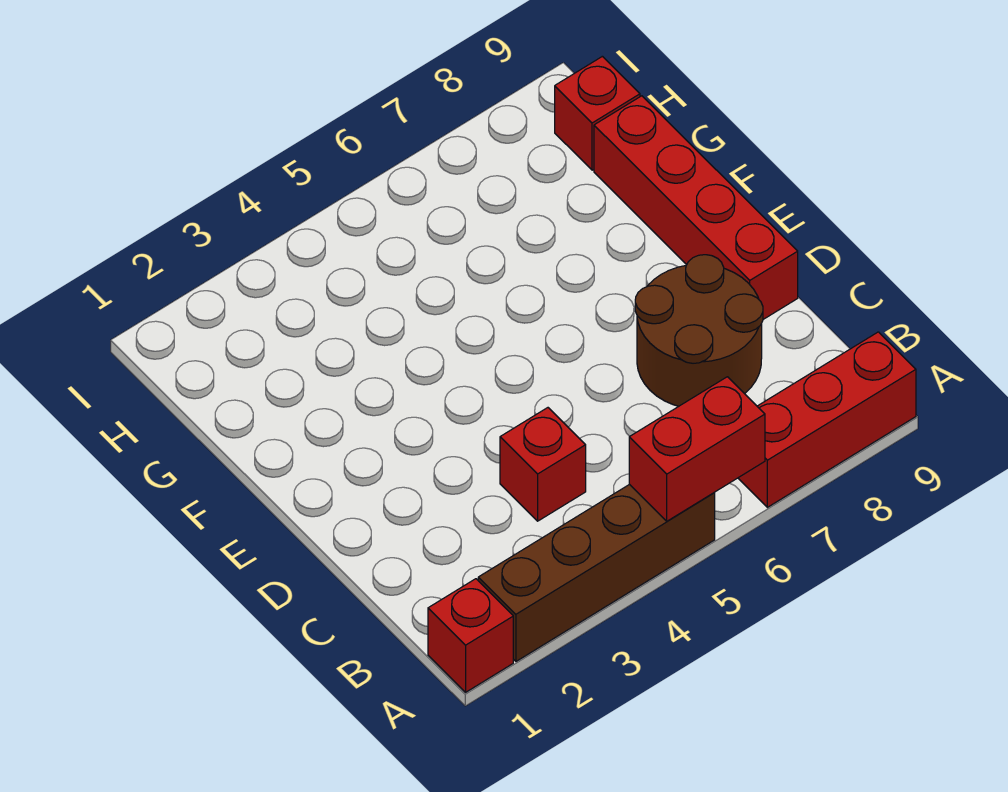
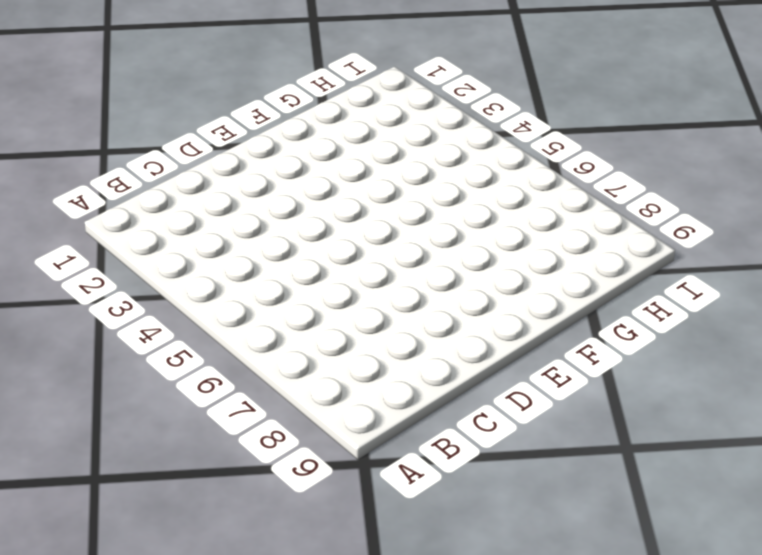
none -> red brick A1 level 1
none -> brown brick A2:A5 level 1

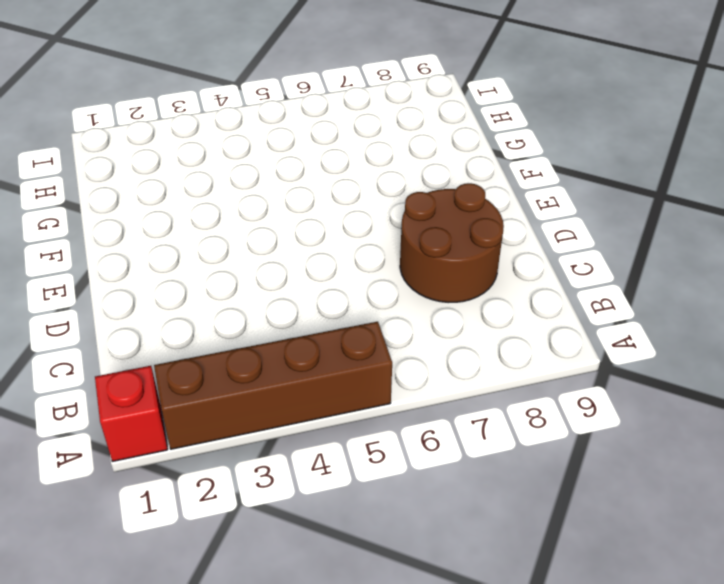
none -> red brick A7:A9 level 1
none -> red brick C4 level 1

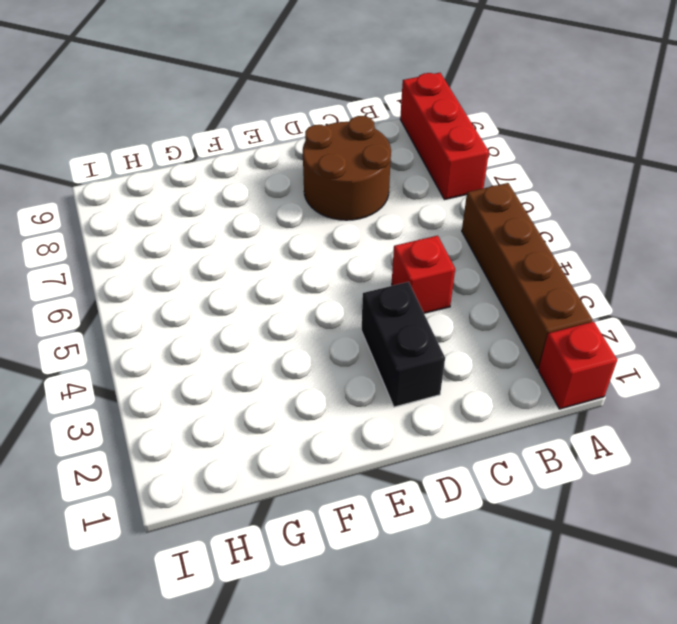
black brick D2:D3 level 1 -> none
none -> red brick D9:G9 level 1
none -> red brick H9 level 1

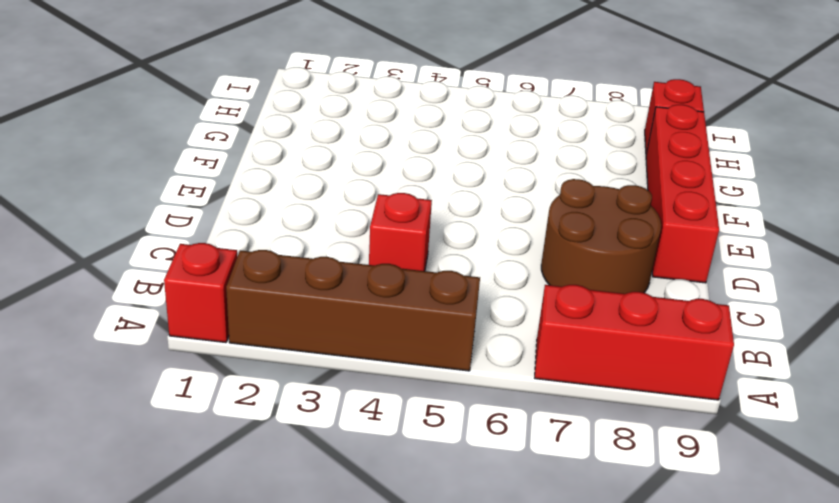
none -> red brick A5:A6 level 2

